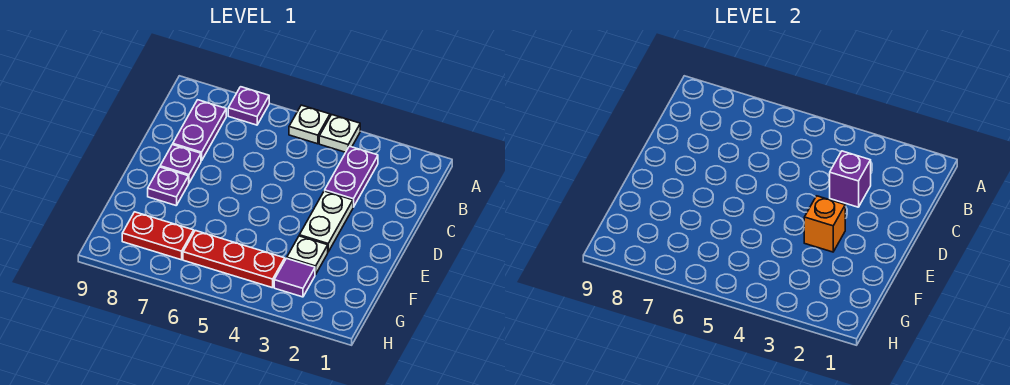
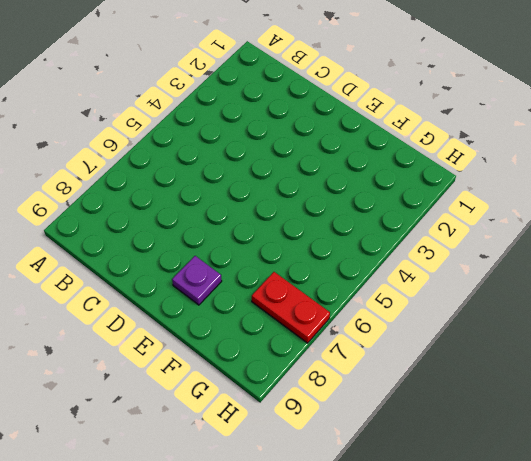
red plate G7:H7 level 1 -> red plate G7:G8 level 1
none -> white plate A4 level 1
none -> white plate A5 level 1
none -> purple plate A7 level 1

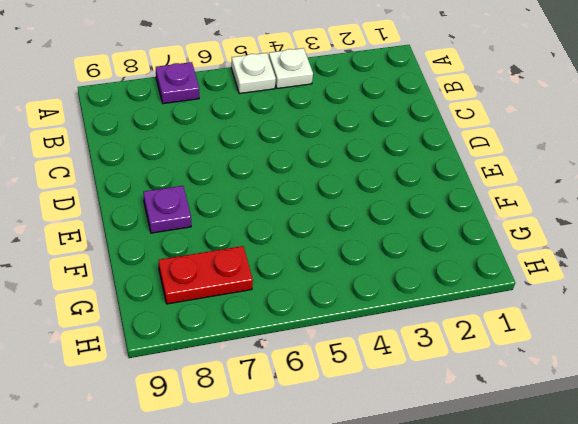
none -> purple plate B3:C3 level 1
none -> purple plate B8:C8 level 1
none -> white plate D3:E3 level 1

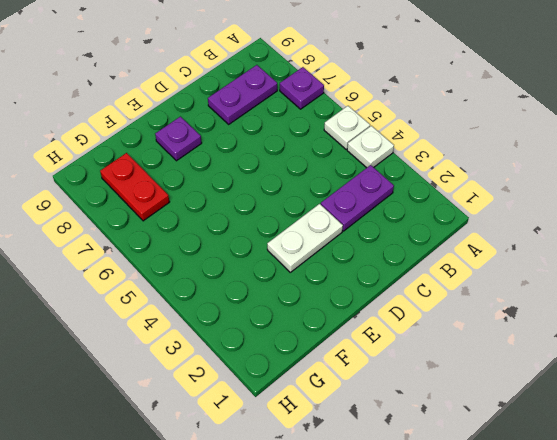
none -> purple plate D8 level 1
none -> white plate F3 level 1
none -> purple tile G3 level 1

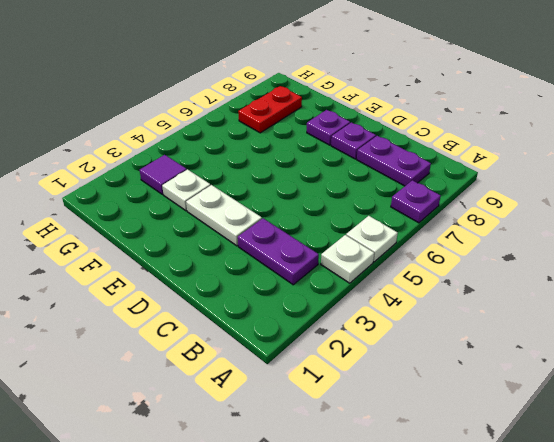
none -> red plate G4:G6 level 1
none -> purple brick C3 level 2
none -> orange brick E3 level 2

